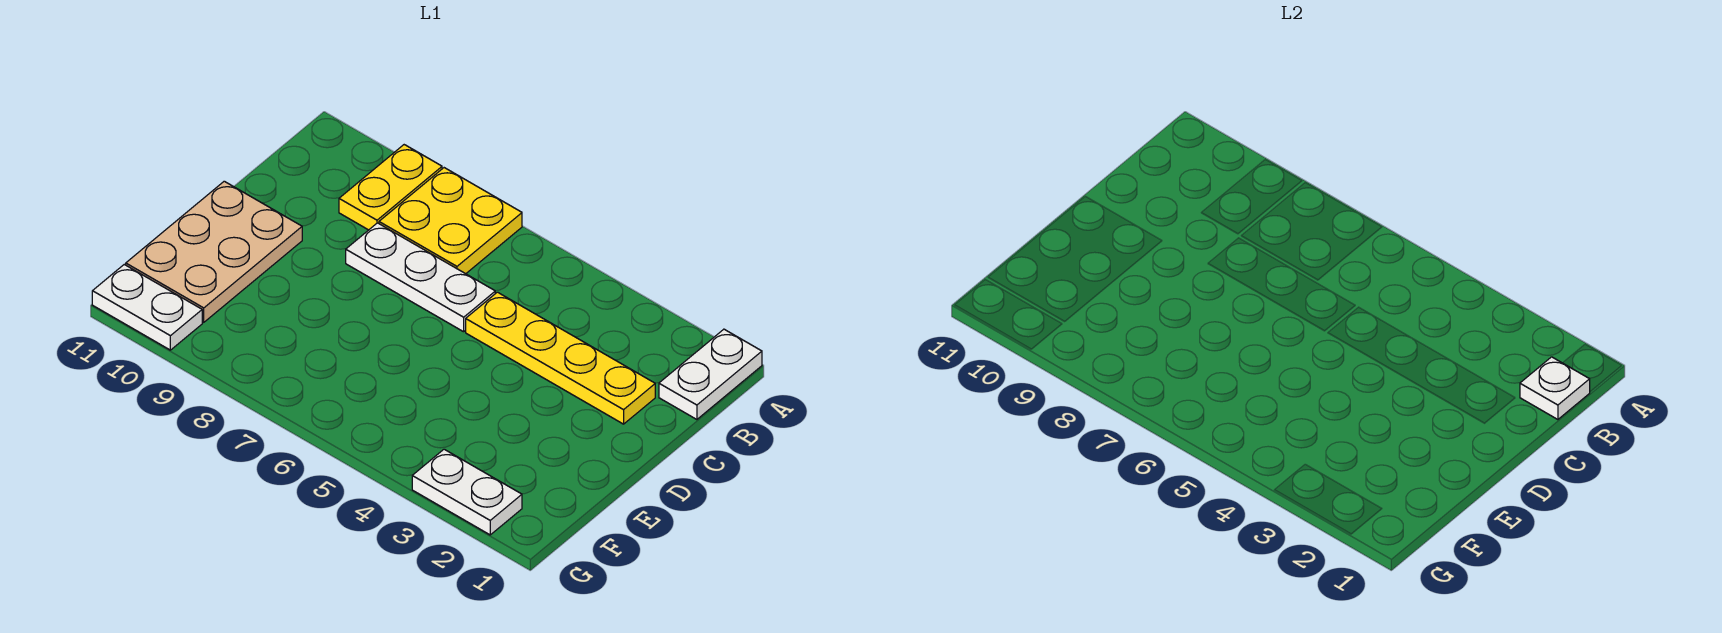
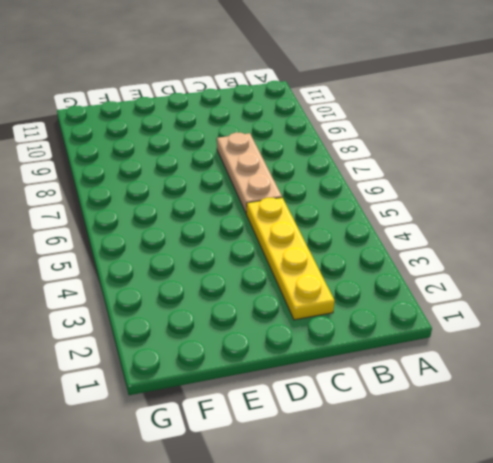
tan plate C6:C8 level 1 -> white plate C6:C8 level 1
none -> white plate A1:B1 level 1
none -> yellow plate A7:B8 level 1

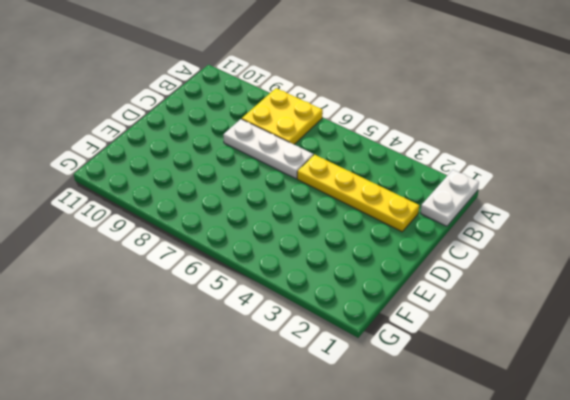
none -> yellow plate A9:B9 level 1
none -> tan plate D10:F11 level 1

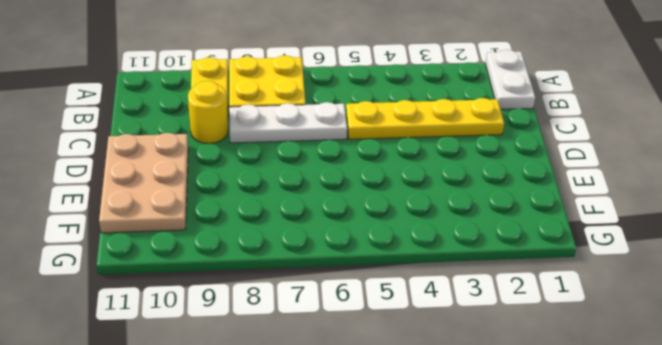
yellow round brick C9 level 1 -> none
none -> white plate G2:G3 level 1
none -> white plate G10:G11 level 1

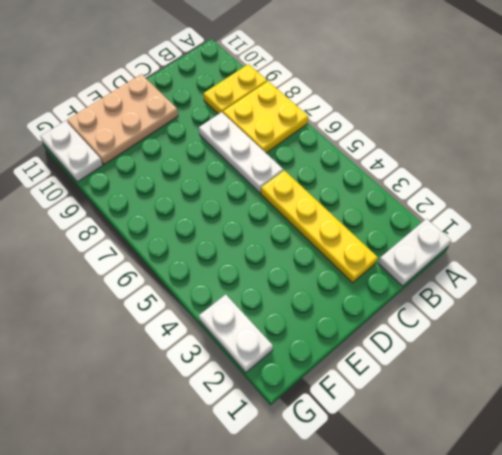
none -> white plate B1 level 2

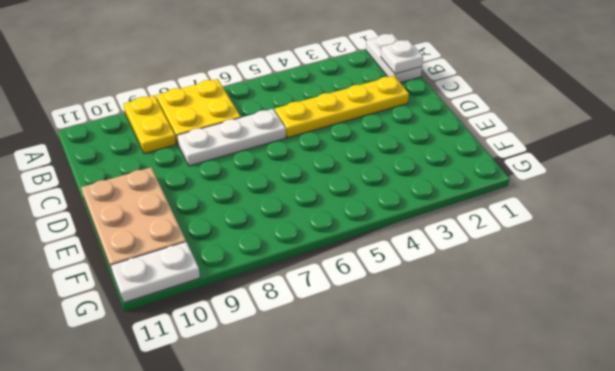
none -> white plate G2:G3 level 1

